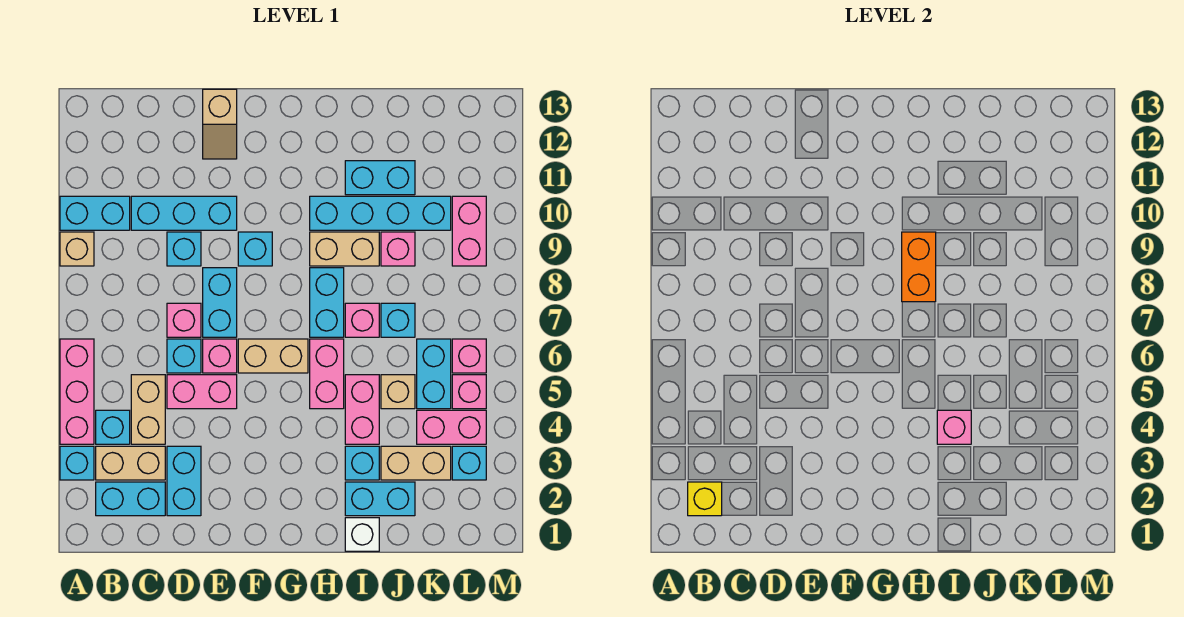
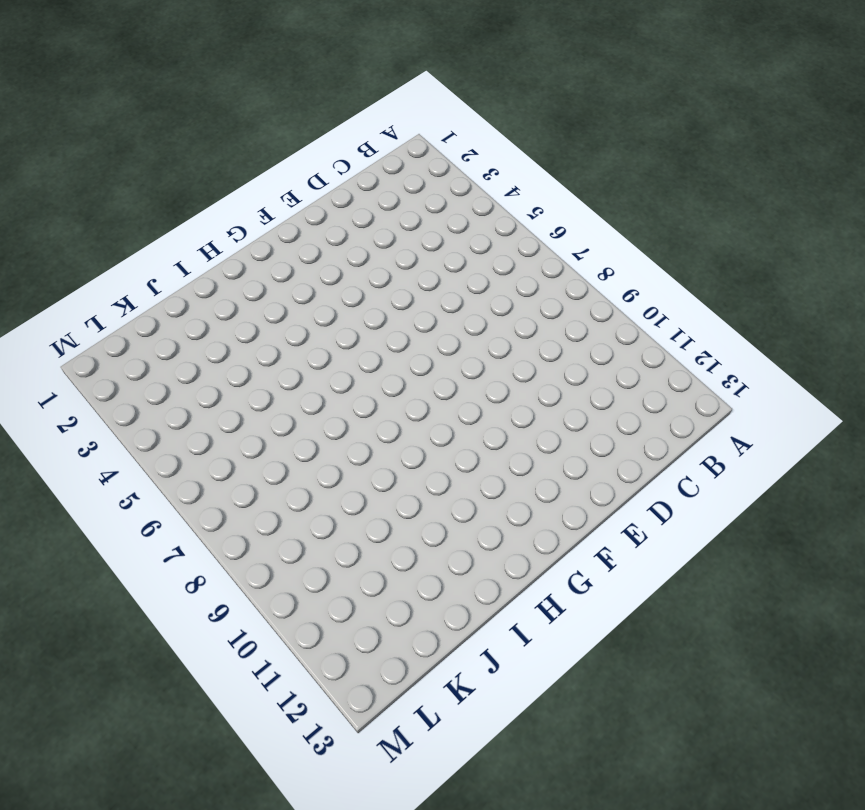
none -> cyan brick A3 level 1
none -> pink brick A4:A6 level 1
none -> tan brick A9 level 1
none -> cyan brick A10:B10 level 1

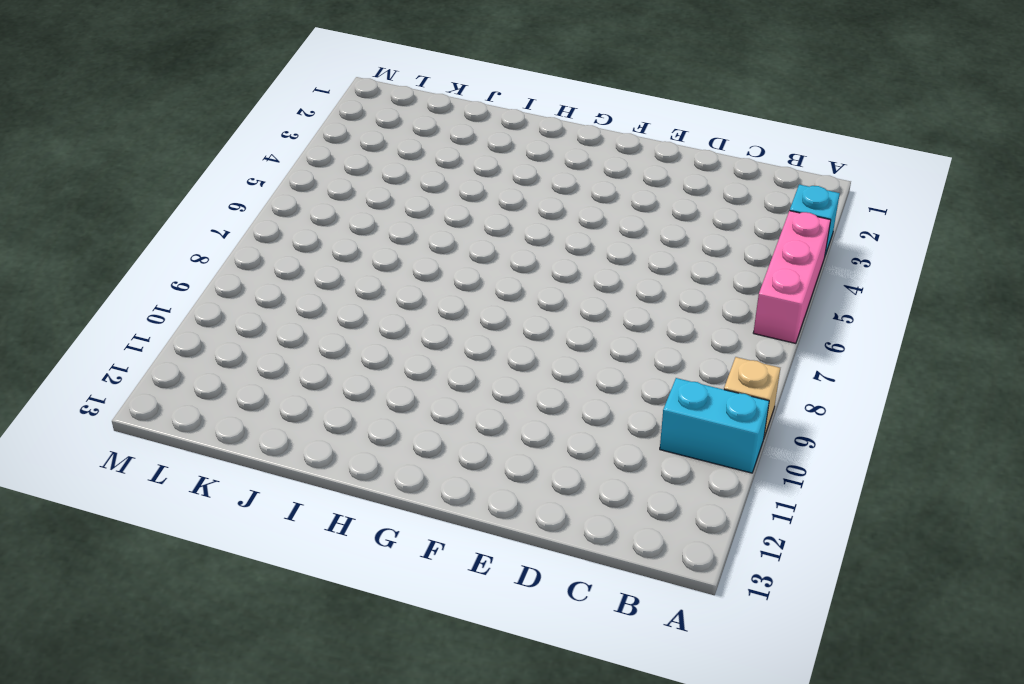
none -> cyan brick B2:C2 level 1
none -> tan brick B3:C3 level 1
none -> cyan brick B4 level 1
none -> tan brick C4:C5 level 1

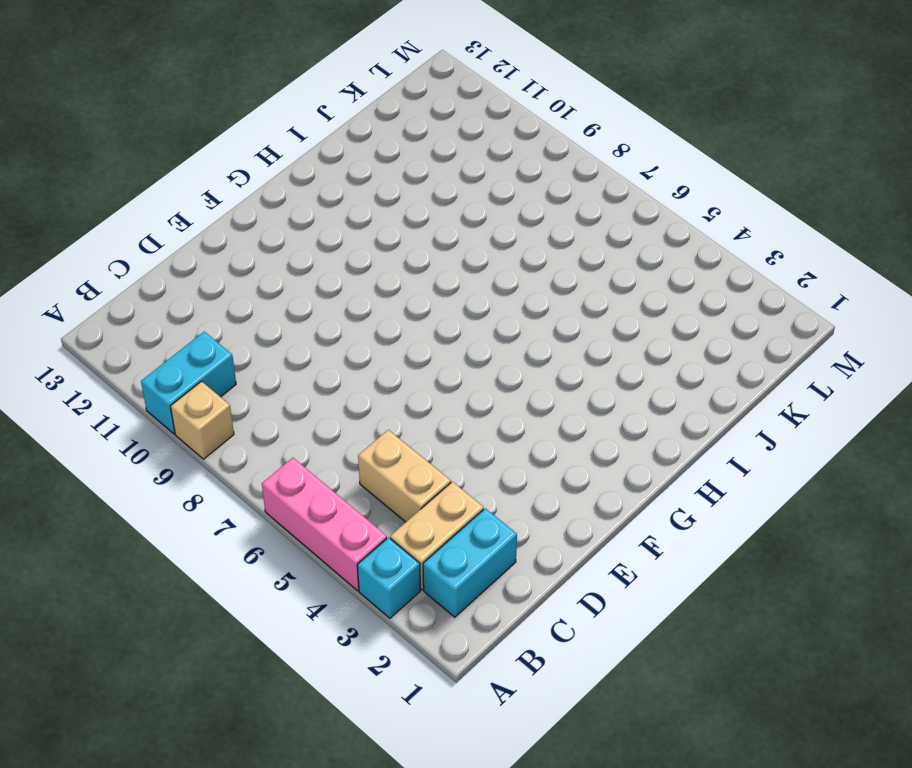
none -> cyan brick B4 level 1
none -> cyan brick C10:E10 level 1
none -> cyan brick D2:D3 level 1
none -> pink brick D5:E5 level 1

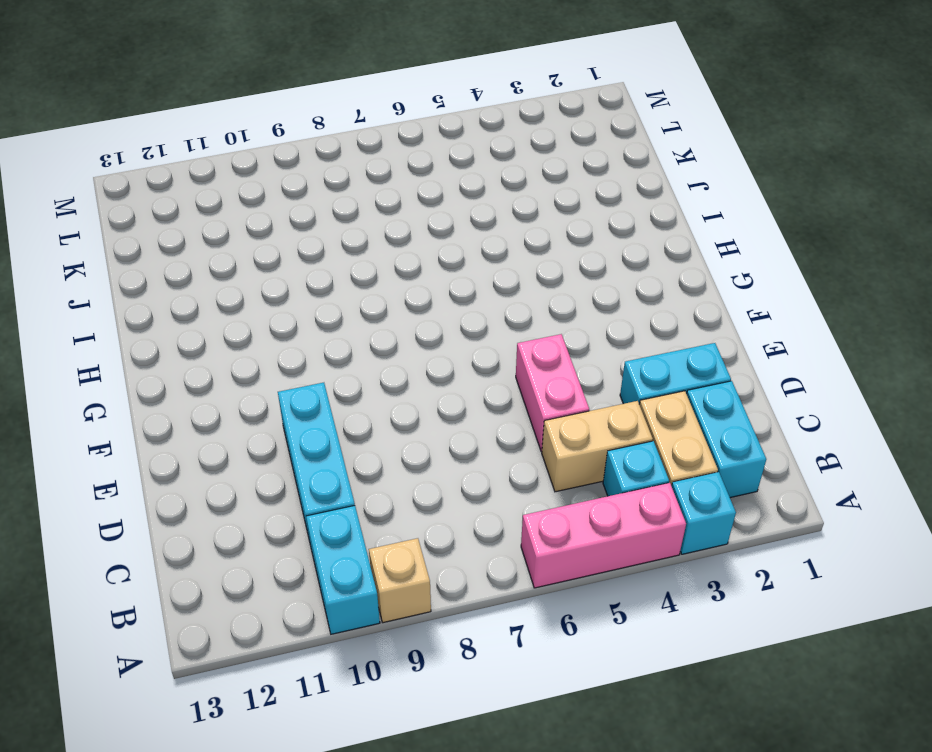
none -> cyan brick D6 level 1
none -> pink brick D7 level 1
none -> cyan brick D9 level 1
none -> pink brick E6 level 1

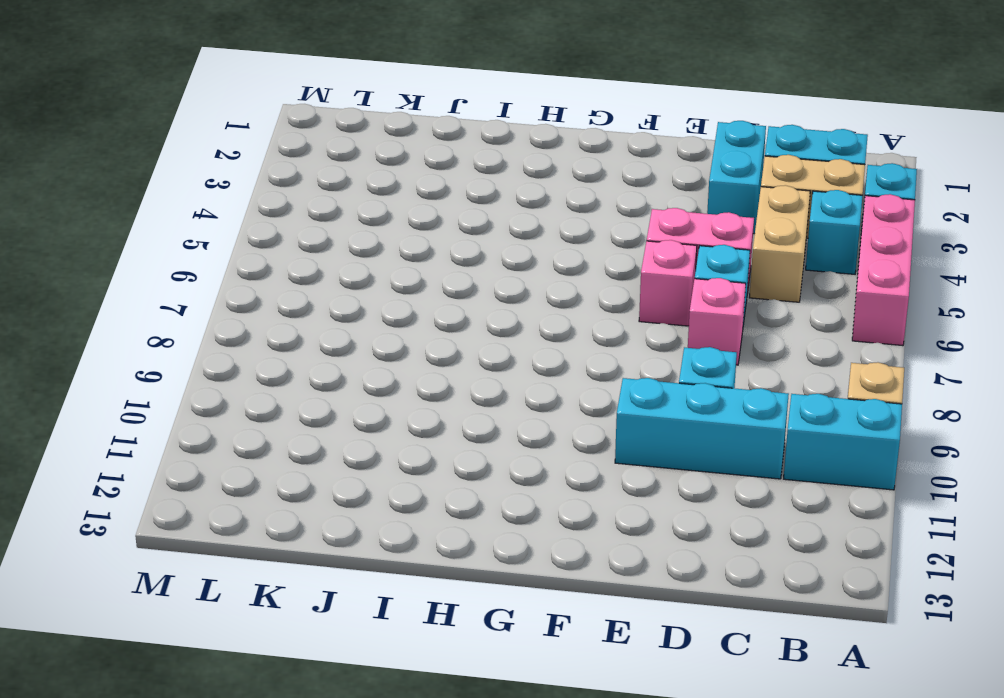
none -> cyan brick E7:E8 level 1
none -> tan slope E12:E13 level 1 top 13
none -> tan brick F6:G6 level 1
none -> cyan brick F9 level 1

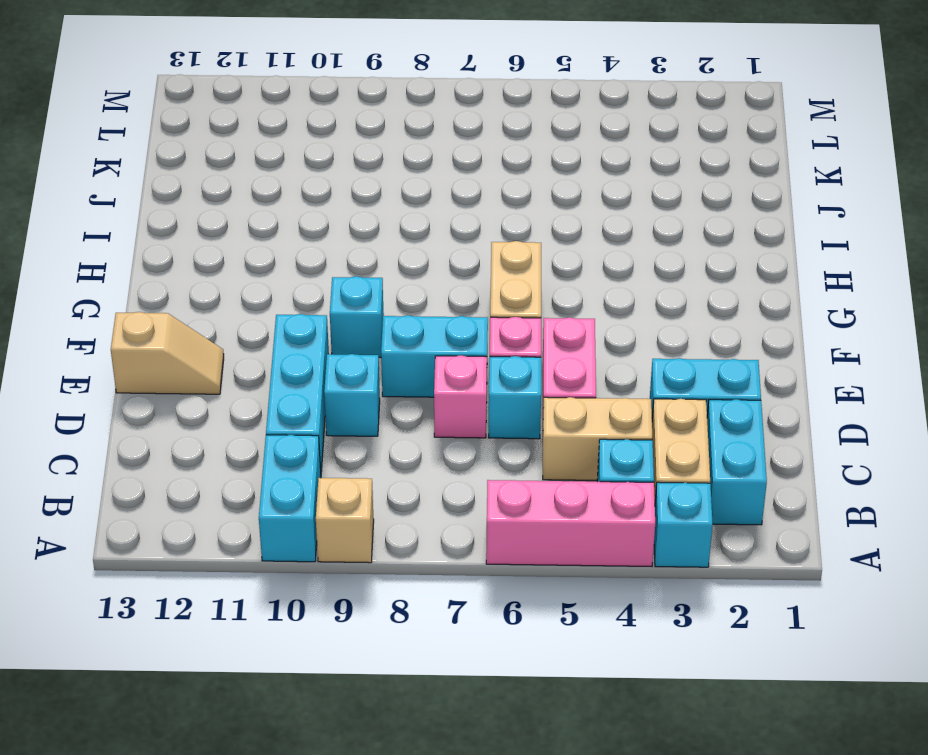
none -> pink brick H5:H6 level 1
none -> cyan brick H7:H8 level 1
none -> tan brick H9:I9 level 1
none -> cyan brick H10:K10 level 1

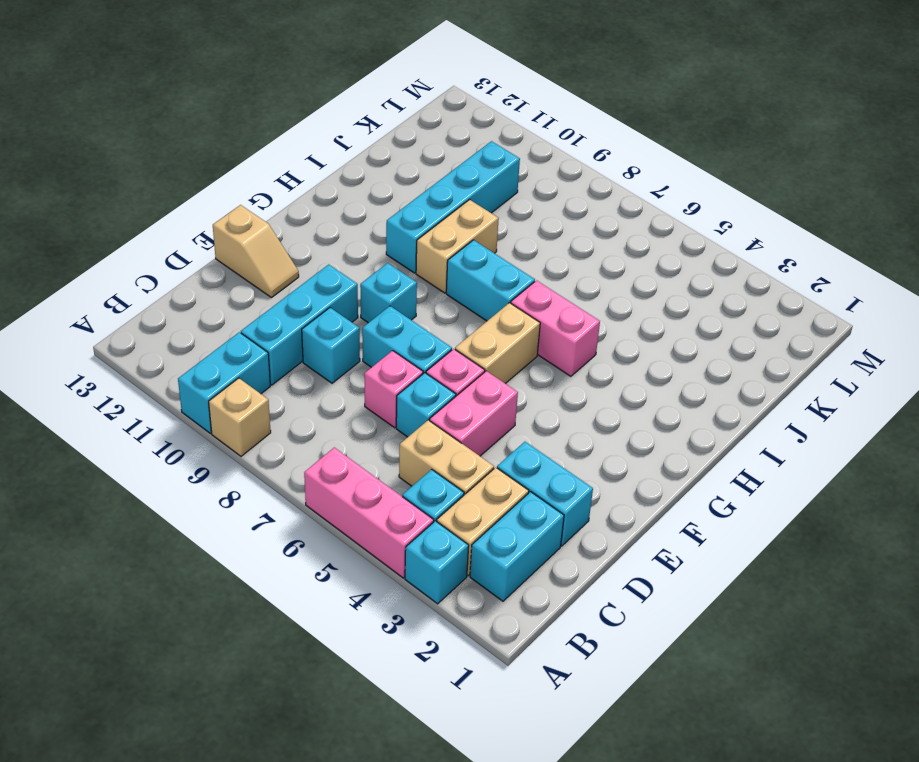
none -> white brick I1 level 1
none -> cyan brick I2:J2 level 1
none -> cyan brick I3 level 1
none -> pink brick I4:I5 level 1

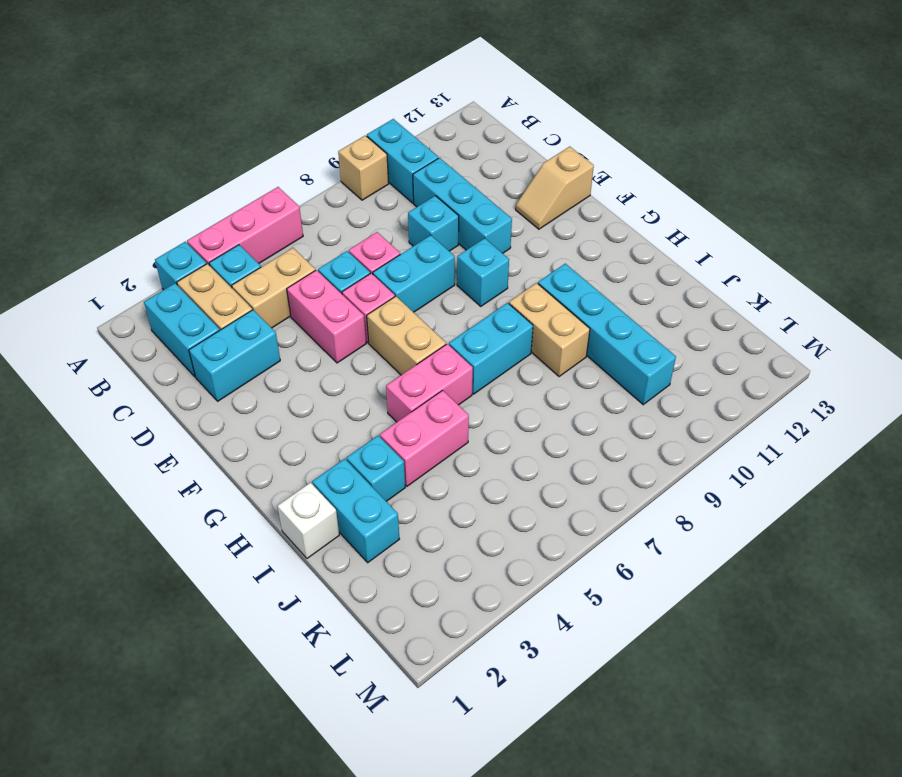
none -> pink brick I7 level 1
none -> cyan brick I11:J11 level 1
none -> tan brick J3:K3 level 1
none -> tan brick J5 level 1

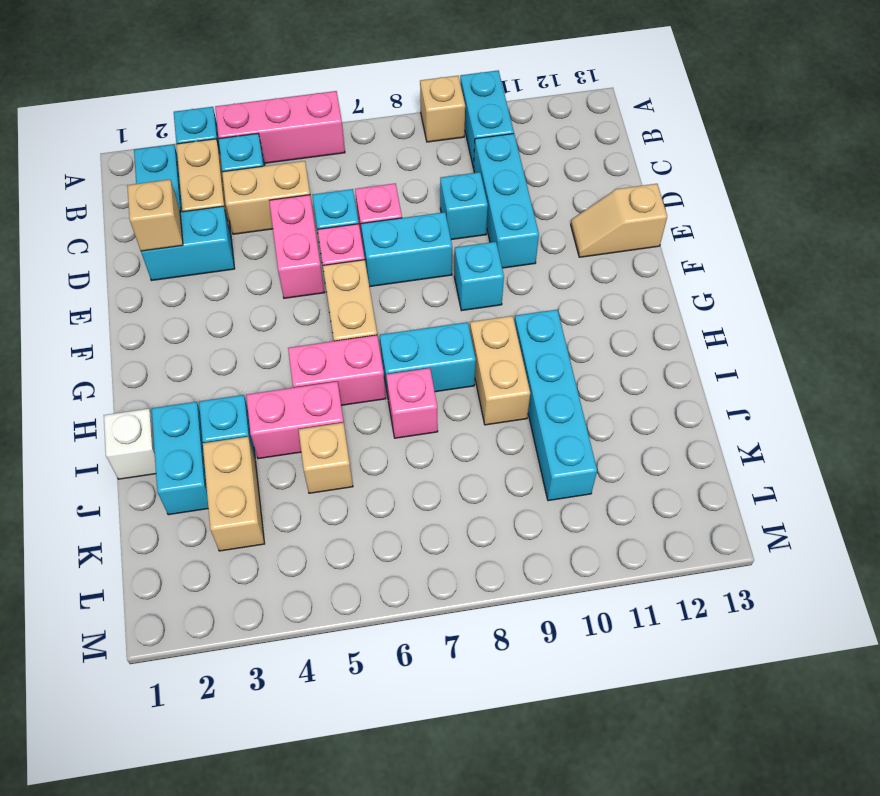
tan brick D2 level 2 -> none
none -> cyan brick I11:J11 level 1
none -> cyan brick J7 level 1
none -> pink brick J9 level 1
none -> pink brick K4:L4 level 1

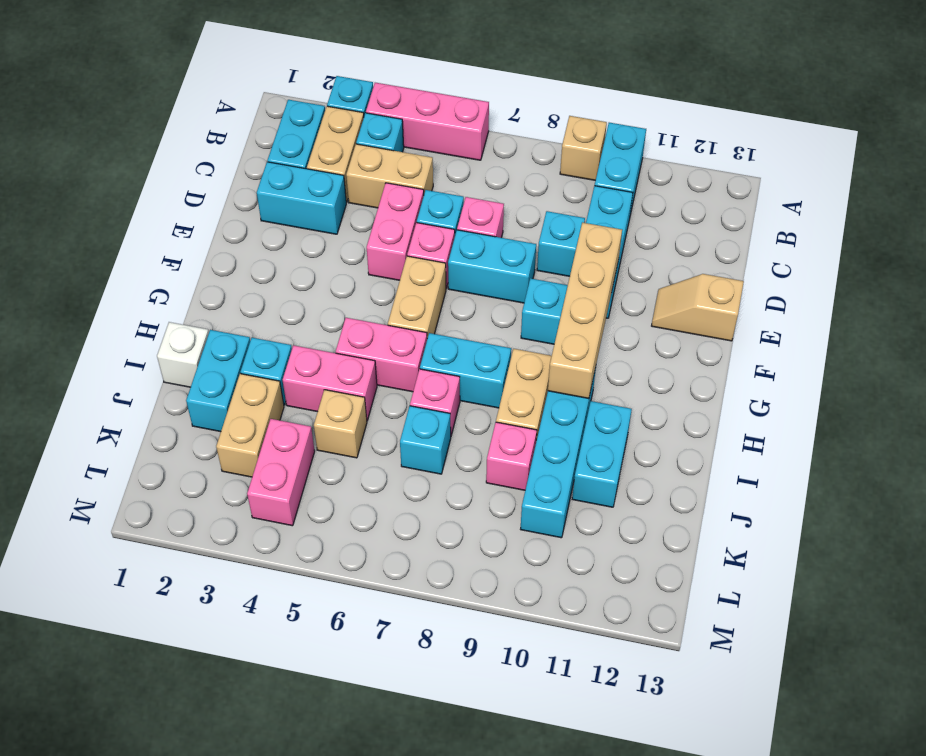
tan brick E10:H10 level 2 -> none
none -> cyan brick K5:K6 level 1
none -> cyan brick L3 level 1
none -> pink brick L5 level 1
none -> pink brick L6 level 1

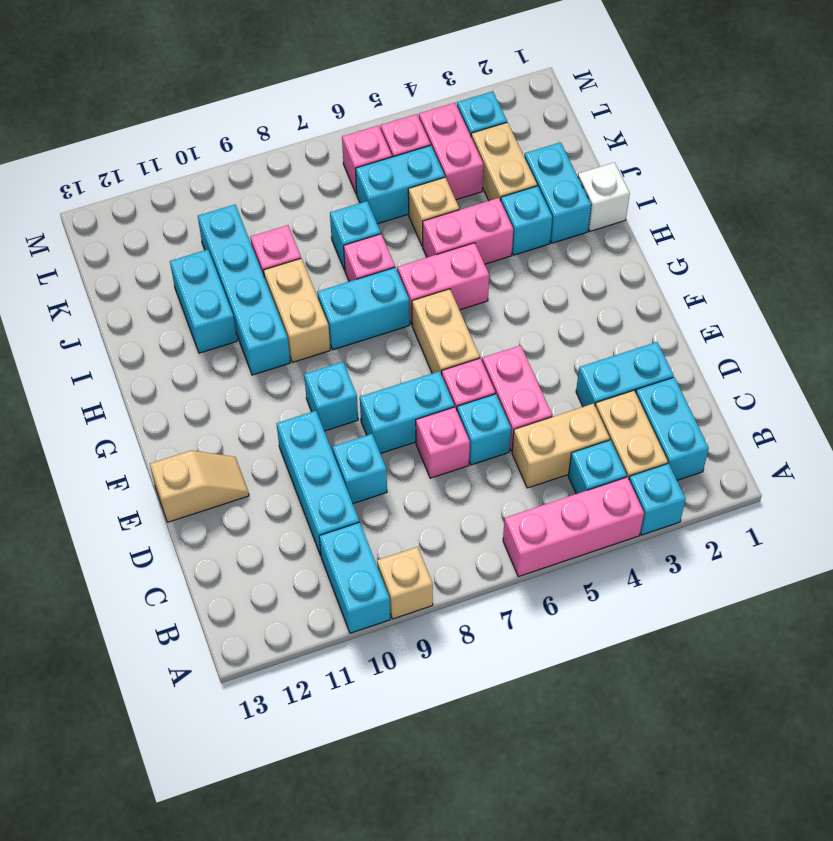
none -> pink brick L9:L10 level 1
none -> yellow brick B2 level 2
none -> orange brick H8:H9 level 2
none -> pink brick I4 level 2

